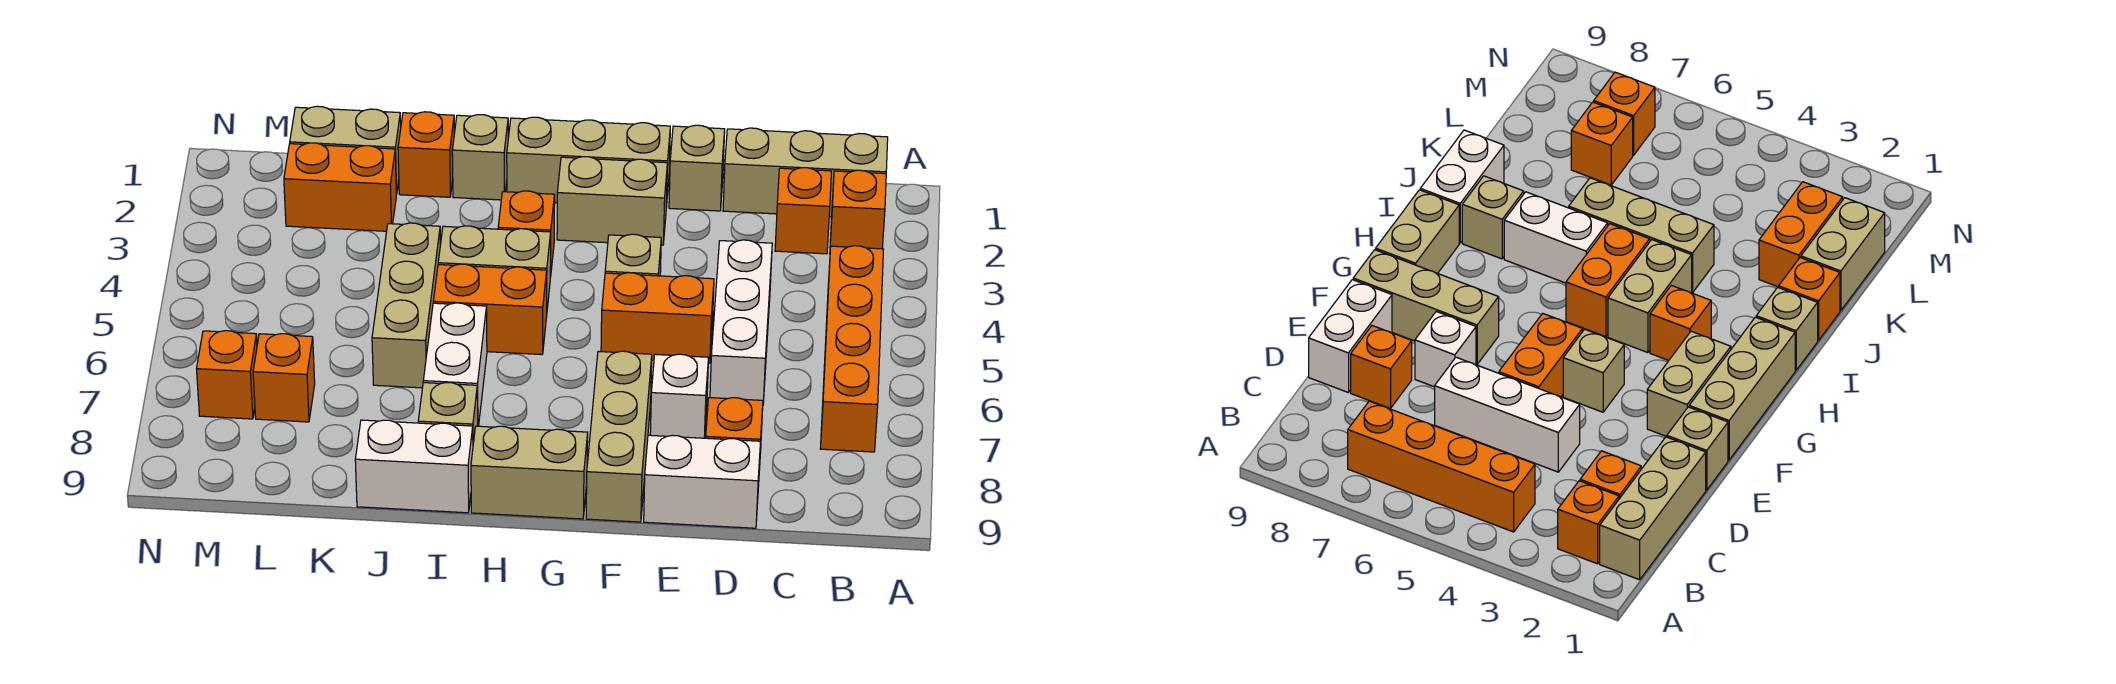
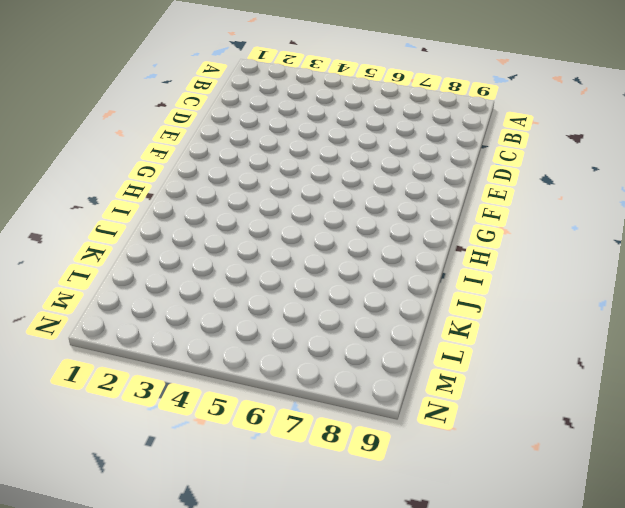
none -> tan brick B1:D1 level 1
none -> orange brick B2 level 1
none -> orange brick B4:B7 level 1

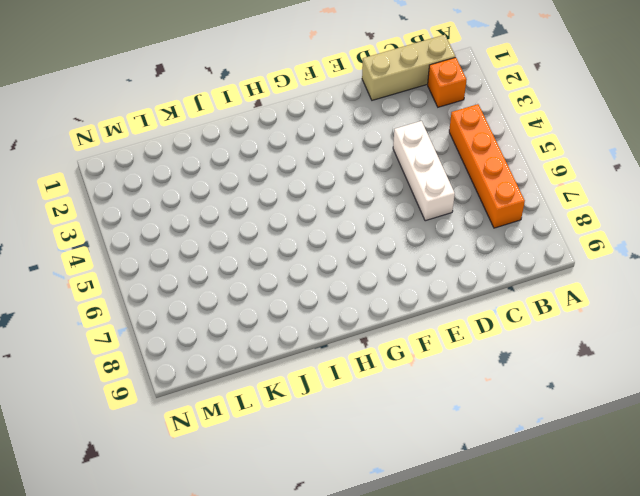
none -> orange brick C2 level 1
none -> orange brick D8 level 1
none -> white brick D9:E9 level 1

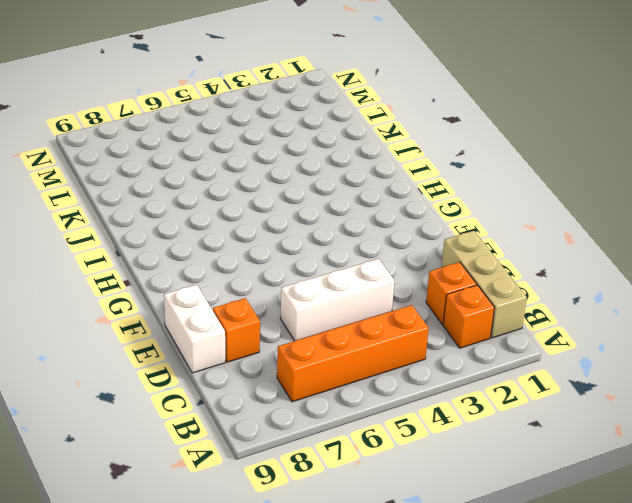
none -> tan brick E1 level 1
none -> orange brick E5:F5 level 1
none -> white brick E7 level 1

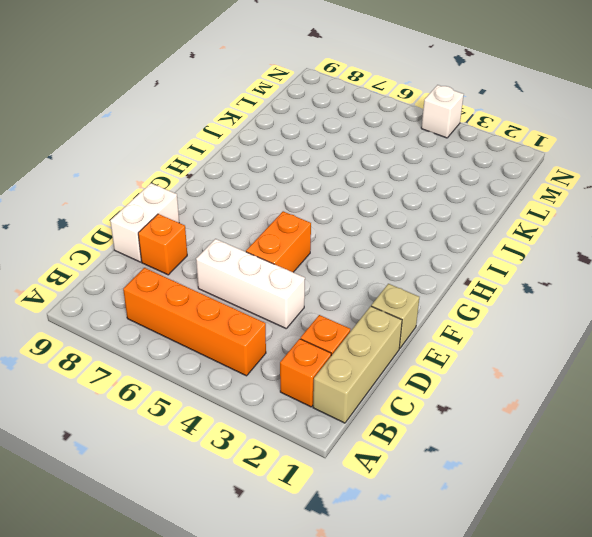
white brick N4 level 1 -> white brick E7 level 1
none -> tan brick F1:H1 level 1
none -> tan brick F2:G2 level 1
none -> tan brick F4 level 1

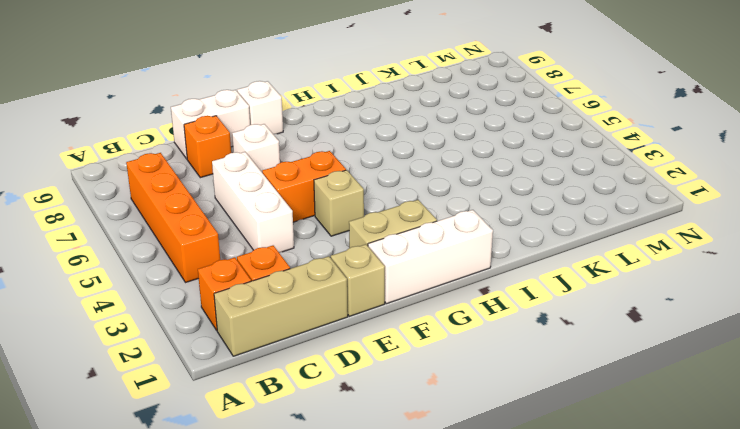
white brick F1:H1 level 1 -> tan brick F1:H1 level 1
white brick F9 level 1 -> tan brick F7:F9 level 1
none -> tan brick G9:H9 level 1
none -> orange brick H3 level 1
none -> tan brick H4:I4 level 1

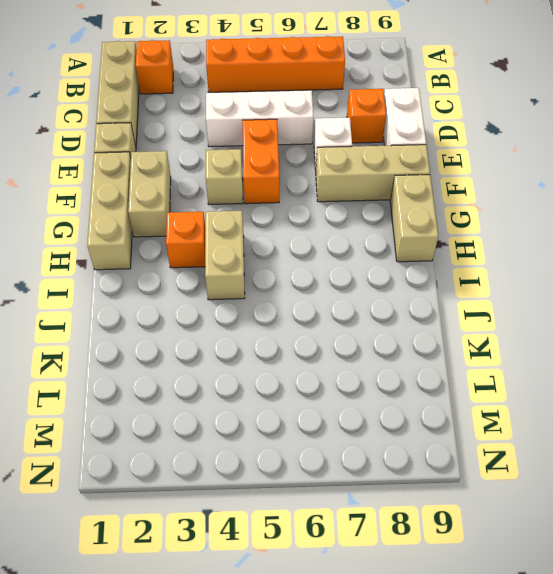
none -> orange brick C2 level 1
none -> orange brick H5:I5 level 1
none -> tan brick I1 level 1

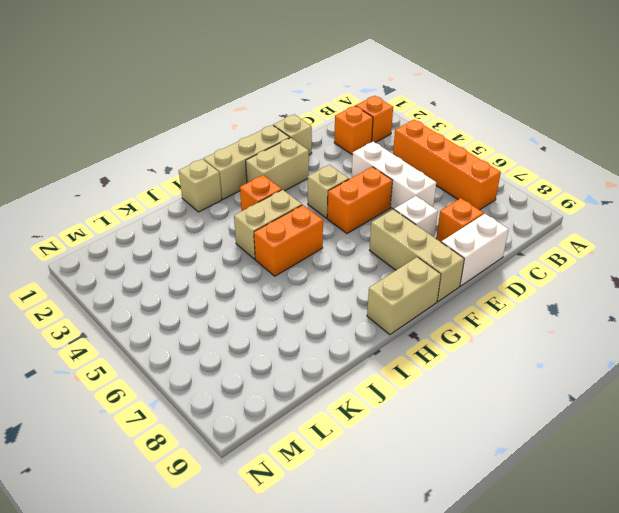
none -> tan brick B1:D1 level 1
none -> white brick I6:I7 level 1
none -> tan brick I8 level 1

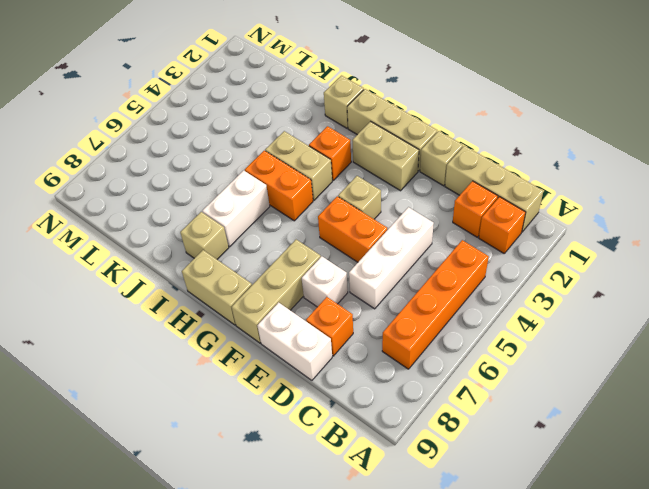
none -> white brick I9:J9 level 1
none -> orange brick J1 level 1
none -> tan brick J4:J6 level 1

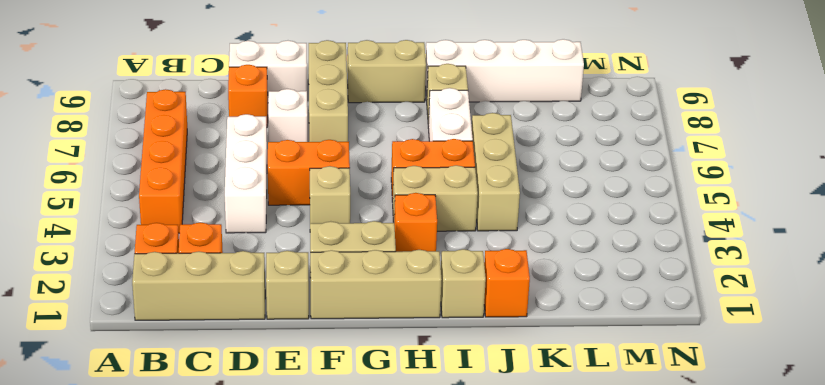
white brick I9:L9 level 1 -> white brick I9:J9 level 1
none -> tan brick K1:L1 level 1
none -> orange brick K2:L2 level 1
none -> orange brick L7 level 1

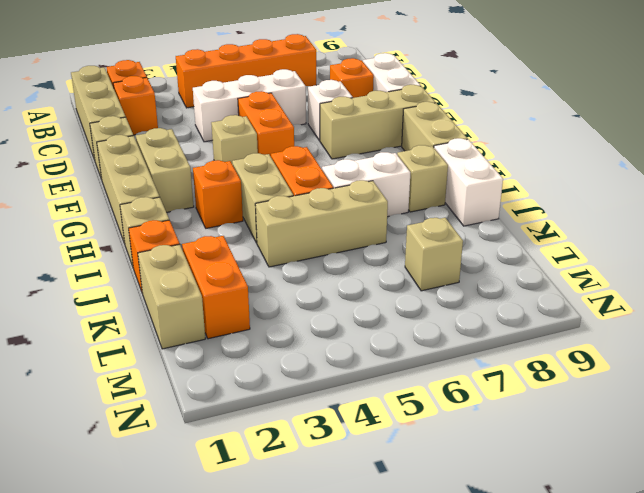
tan brick L7 level 1 -> orange brick L7 level 1
none -> orange brick M7 level 1

